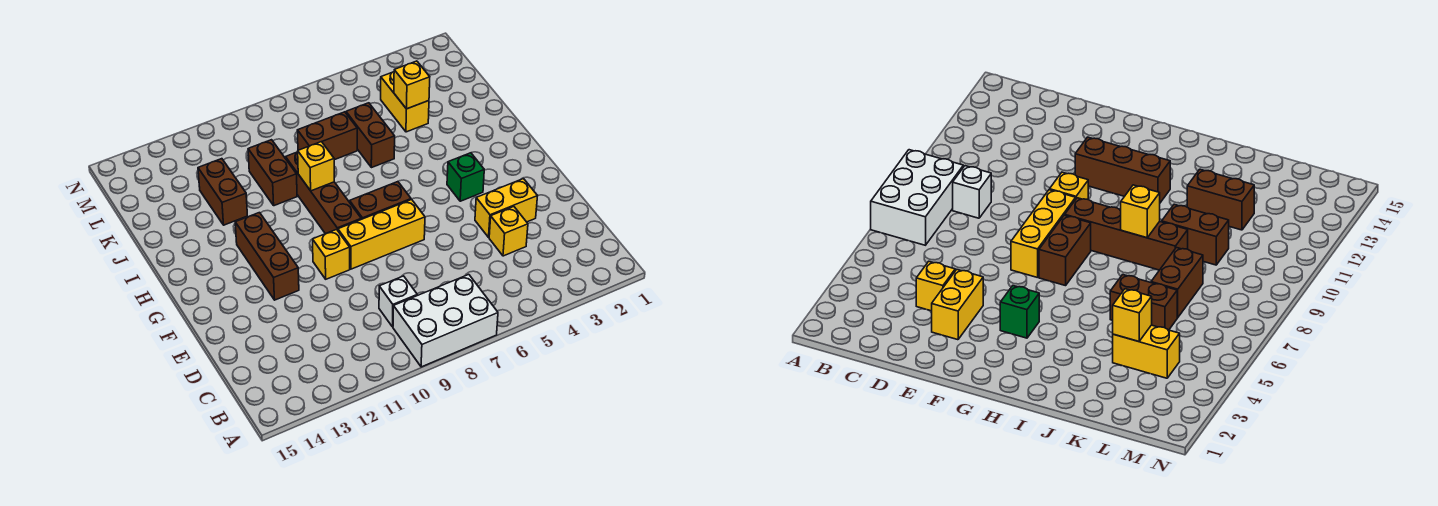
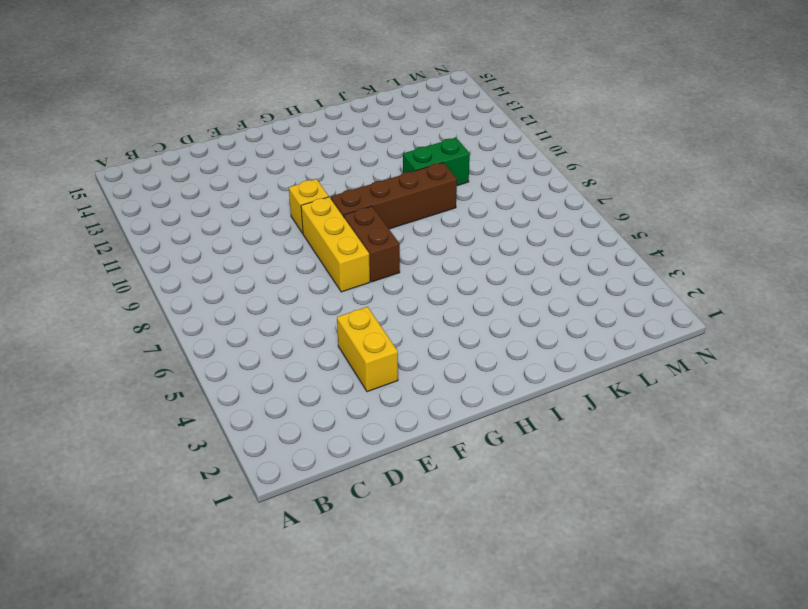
green brick J10:K10 level 1 -> brown brick J10:K10 level 1
none -> white brick A7:B9 level 1
none -> white brick C9 level 1
none -> yellow brick D4 level 1

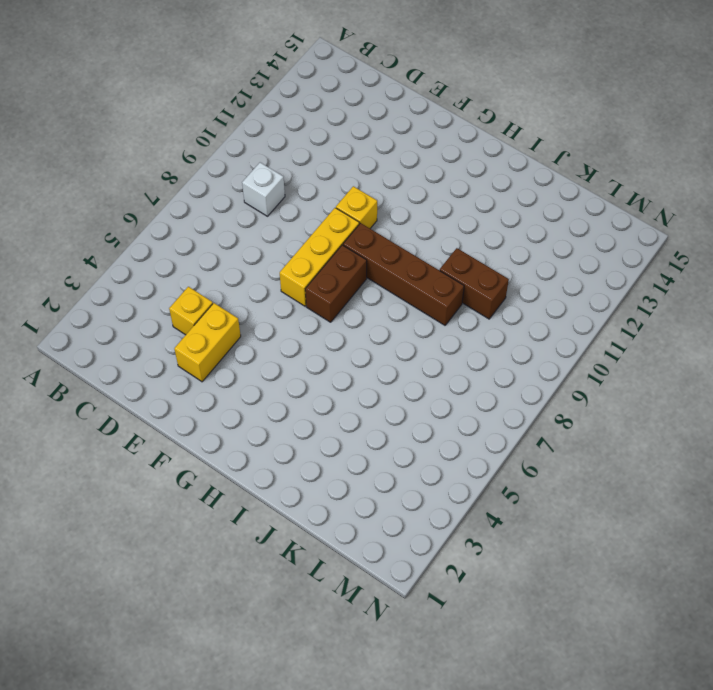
none -> white brick A7:B9 level 1
none -> brown brick F12:H12 level 1
none -> green brick G4 level 1

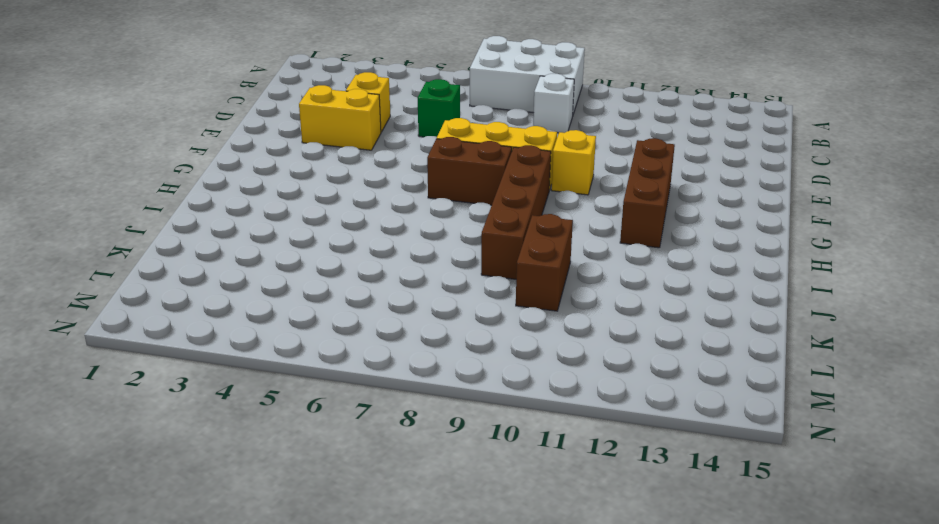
green brick D6 level 1 -> green brick G4 level 1
none -> brown brick J6:K6 level 1
none -> brown brick J12:K12 level 1
none -> yellow brick K4:L4 level 1

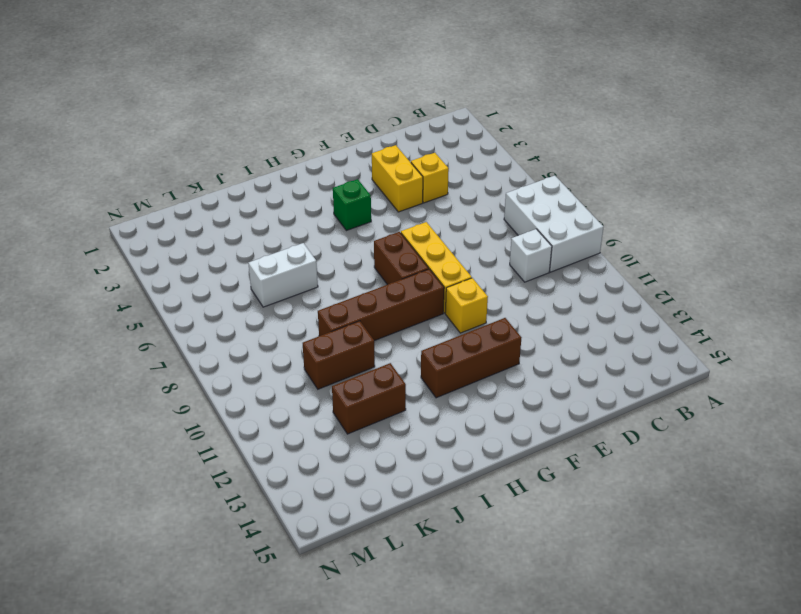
white brick J6:K6 level 1 -> brown brick J6:K6 level 1
none -> yellow brick K4:L4 level 1
none -> brown brick K7:K8 level 1
none -> yellow brick I9 level 2

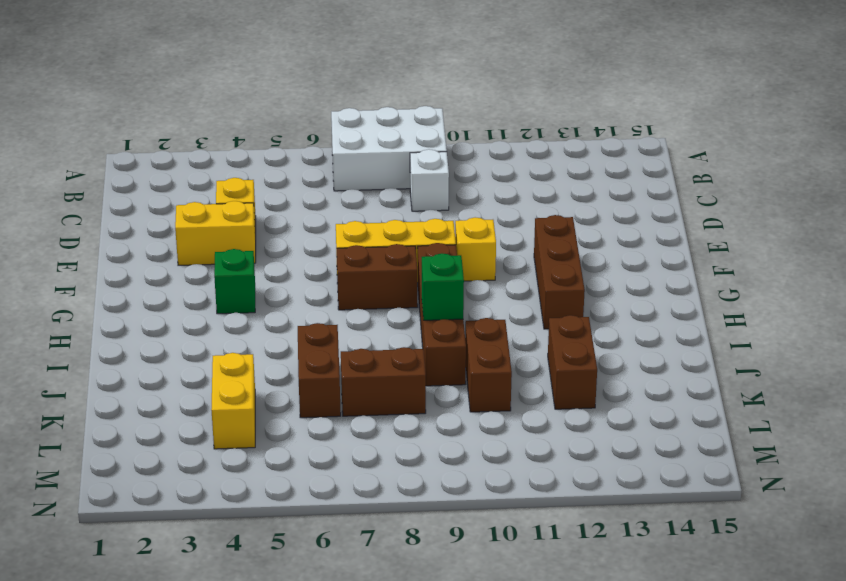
green brick I9 level 2 -> yellow brick I9 level 2
none -> yellow brick K4 level 2

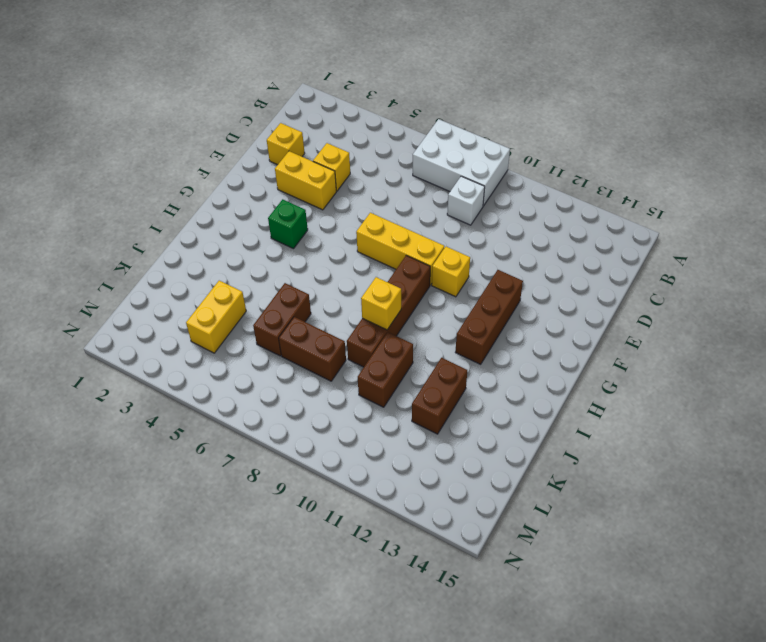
yellow brick D2 level 1 -> yellow brick K4 level 2
none -> brown brick G7:G8 level 1

